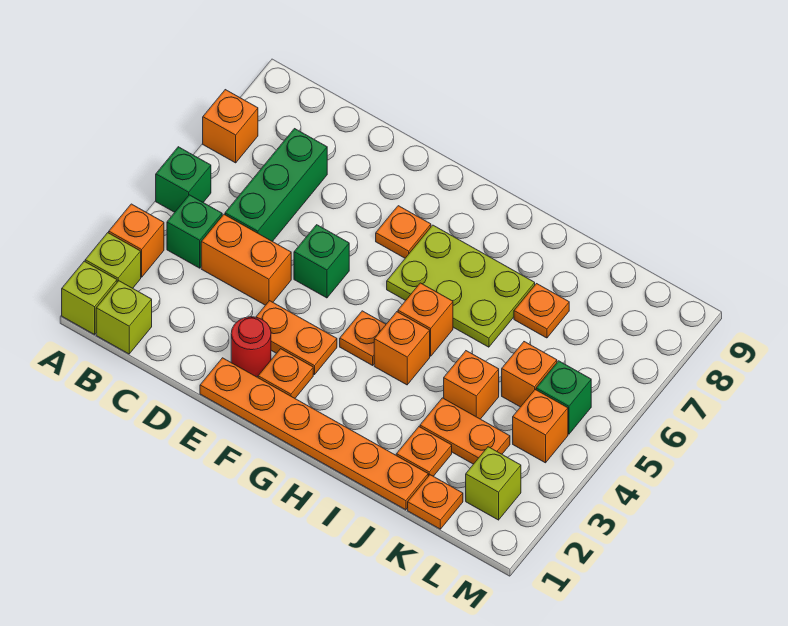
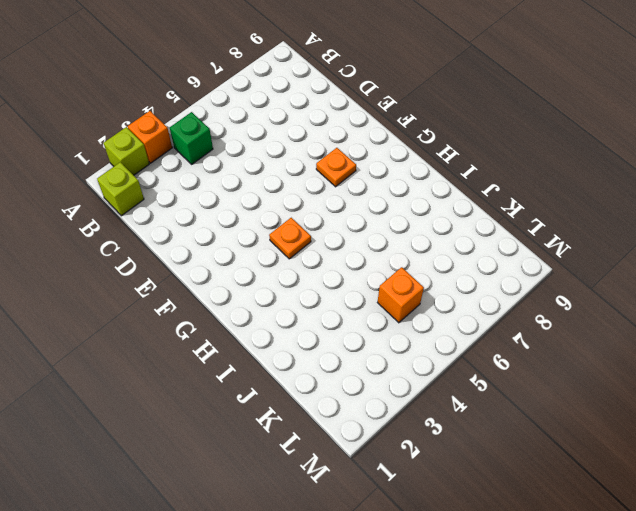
none -> lime brick A1 level 1
none -> green brick A5 level 1
none -> orange brick A7 level 1

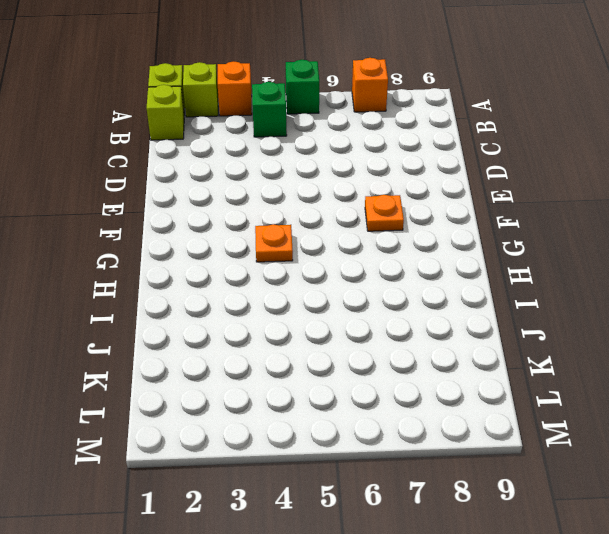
none -> orange brick C4:D4 level 1
none -> green brick C5:C7 level 1
none -> orange plate E1:J1 level 1

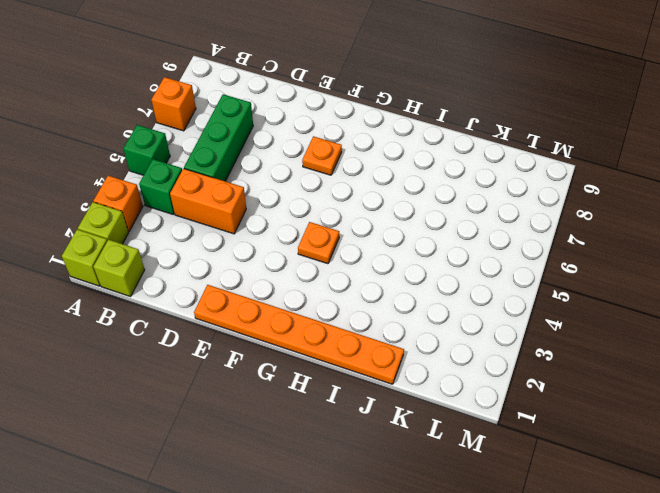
none -> red round brick E2 level 1
none -> orange plate E3:F3 level 1
none -> green brick E5 level 1

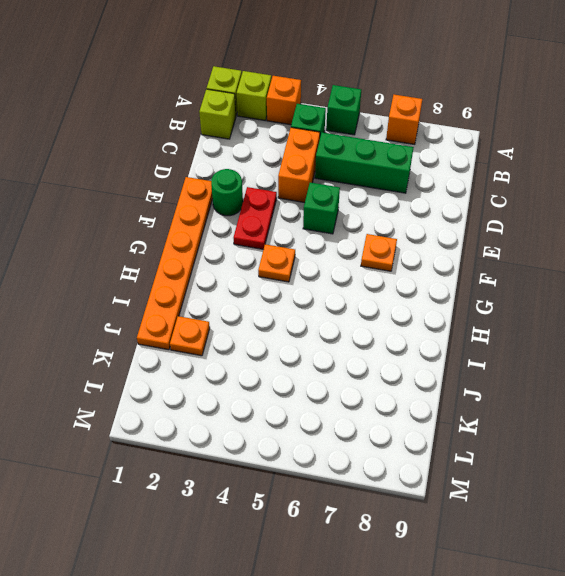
green round brick E2 level 1 -> red round brick E2 level 1
red plate E3:F3 level 1 -> orange plate E3:F3 level 1
none -> orange plate F2 level 1
none -> lime plate G6:I7 level 1
none -> orange brick H4 level 1

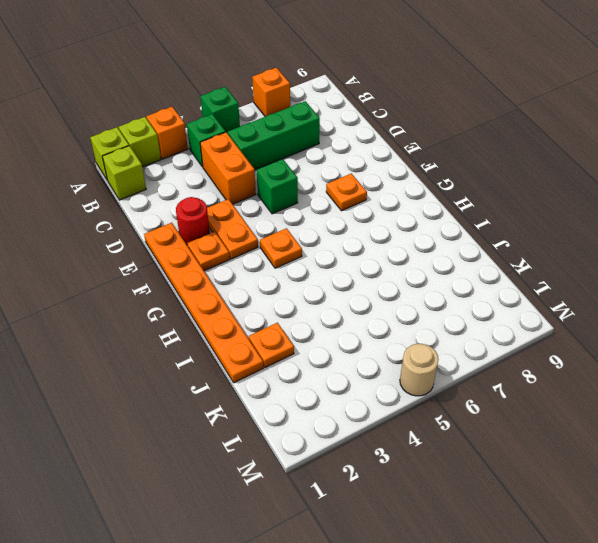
tan round brick M5 level 1 -> none
none -> lime plate G6:I7 level 1
none -> orange brick H4 level 1
none -> orange brick H5 level 1

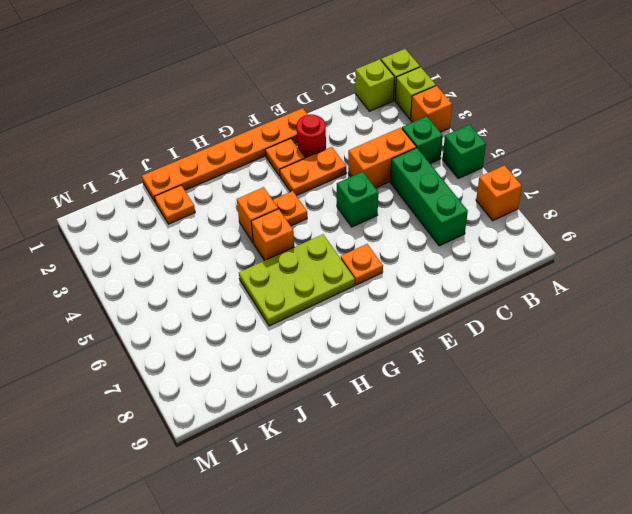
none -> orange plate J3:K3 level 1
none -> orange brick J4 level 1
none -> orange plate J7 level 1

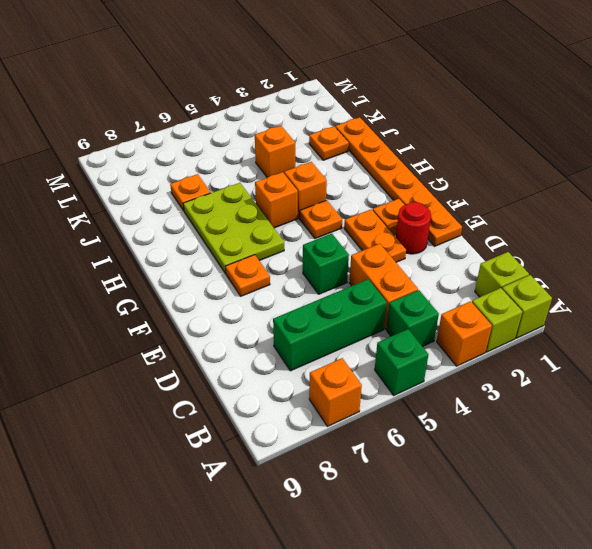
none -> orange plate J3:K3 level 1
none -> orange plate K1 level 1
none -> orange brick K5 level 1

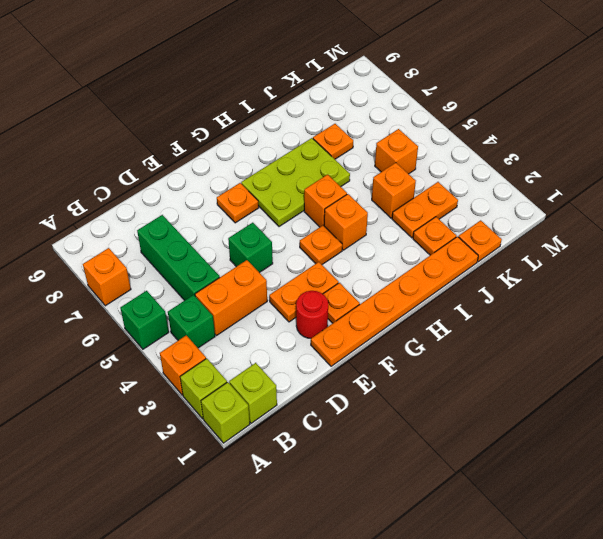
none -> lime brick L2 level 1
none -> orange brick L4 level 1
none -> green brick L5 level 1

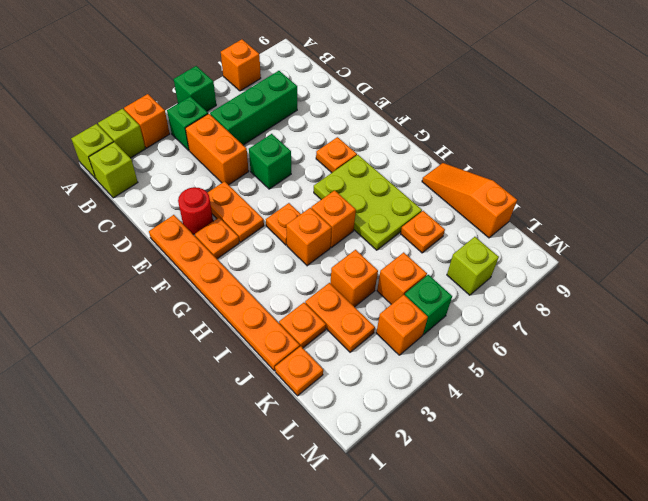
orange slope I9:K9 level 1 top K -> none
lime brick L7 level 1 -> lime brick L2 level 1

